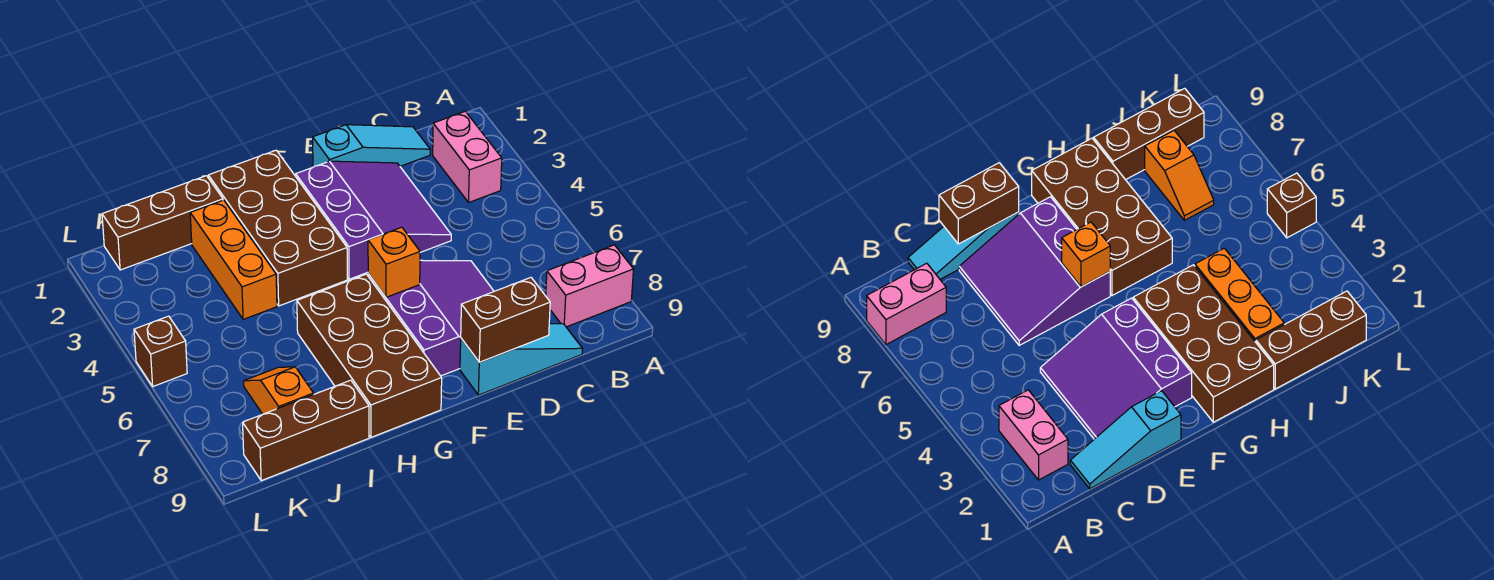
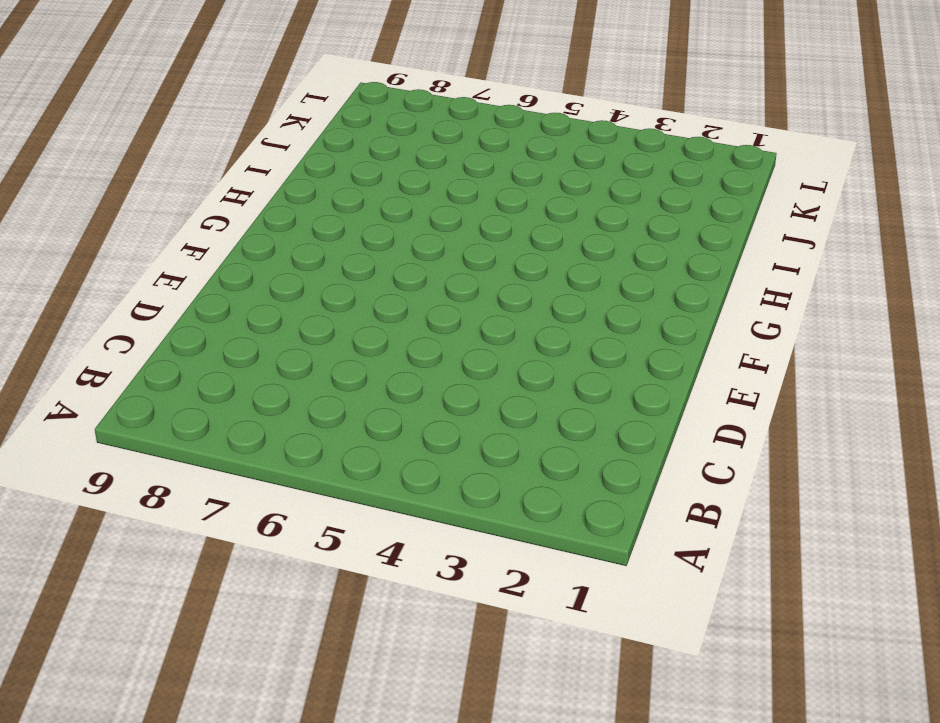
none -> pink brick A8:B8 level 1
none -> pink brick B2:B3 level 1
none -> cyan slope C1:E1 level 1 top E

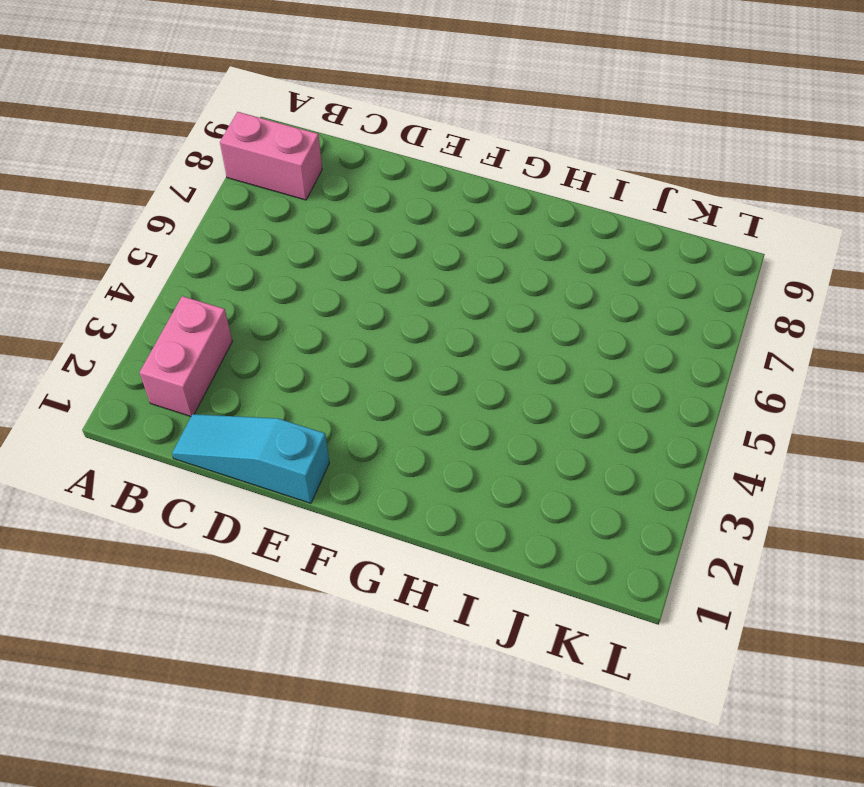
none -> cyan slope C9:E9 level 1 top E
none -> purple slope D2:F4 level 1 top F
none -> purple slope D6:F8 level 1 top F

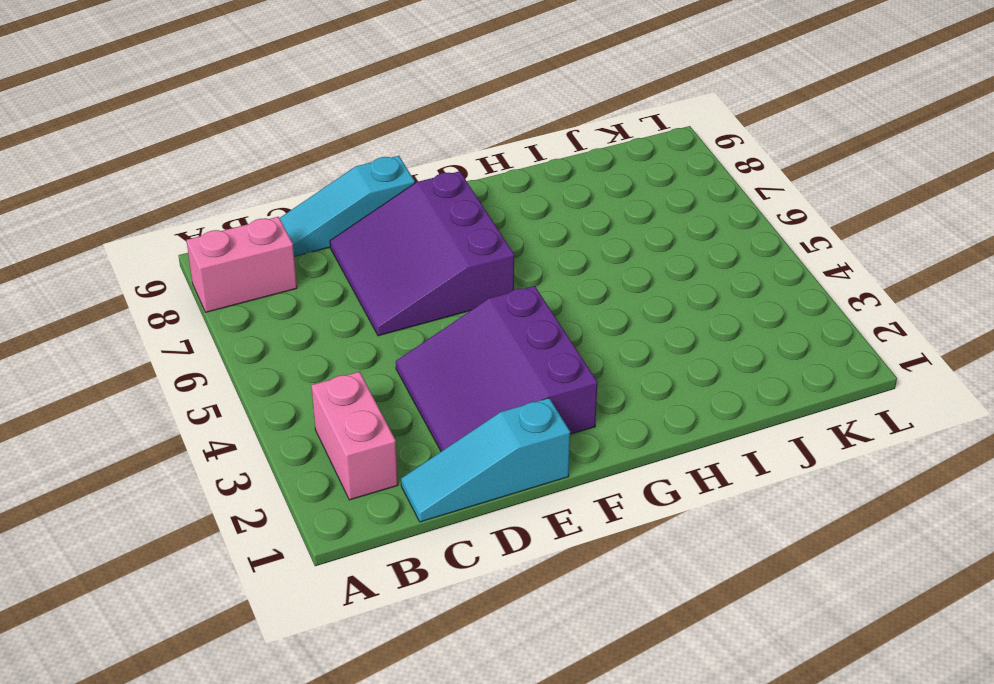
none -> brown brick G1:H4 level 1
none -> brown brick G6:H9 level 1
none -> brown brick I1:K1 level 1

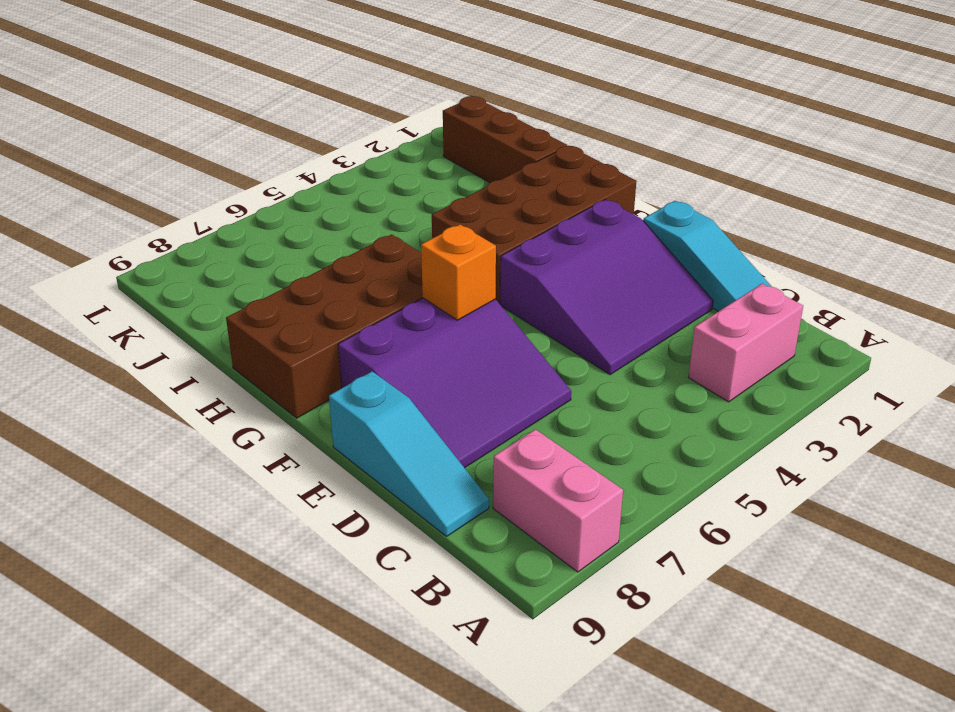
none -> orange brick I2:I4 level 1
none -> brown brick I9:K9 level 1
none -> orange slope J7:J8 level 1 top 8

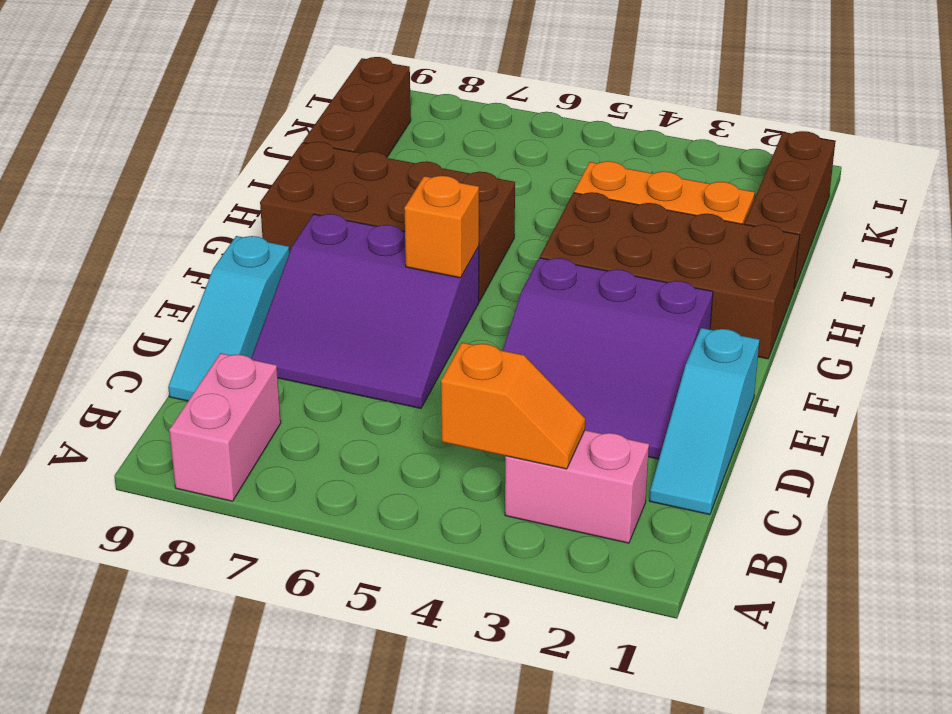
orange slope B3:B4 level 2 top 4 -> orange slope J7:J8 level 1 top 8
none -> brown brick L5 level 1
none -> brown brick D9:E9 level 2

